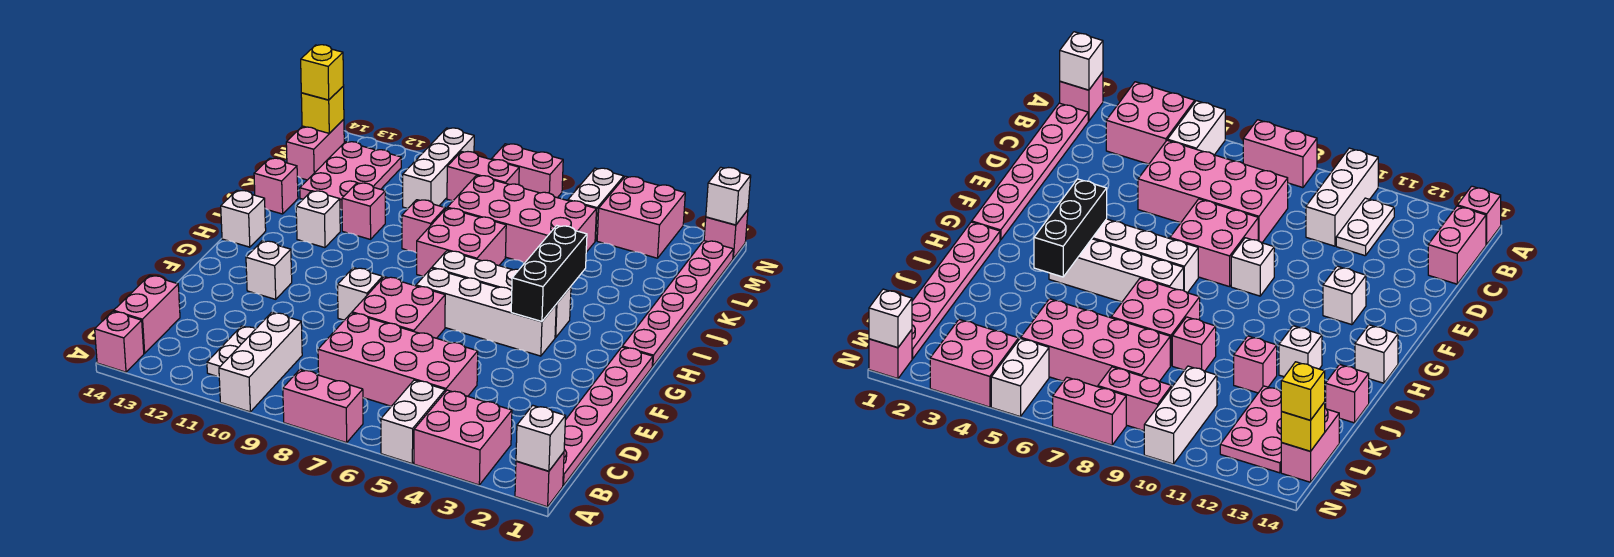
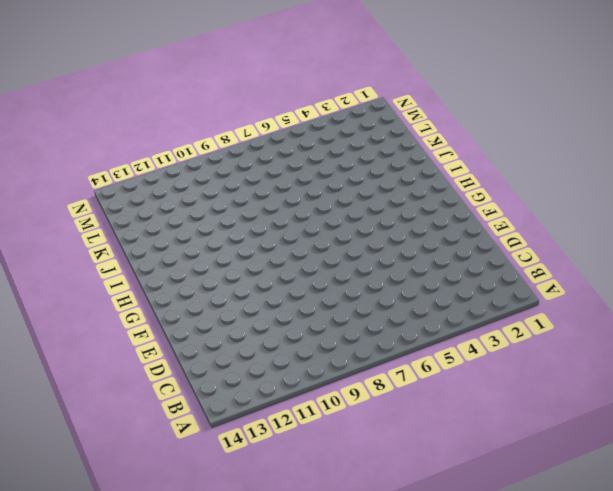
none -> pink brick A1 level 1
none -> pink brick A3:B4 level 1
none -> white brick A5:B5 level 1
none -> pink brick A7:A8 level 1

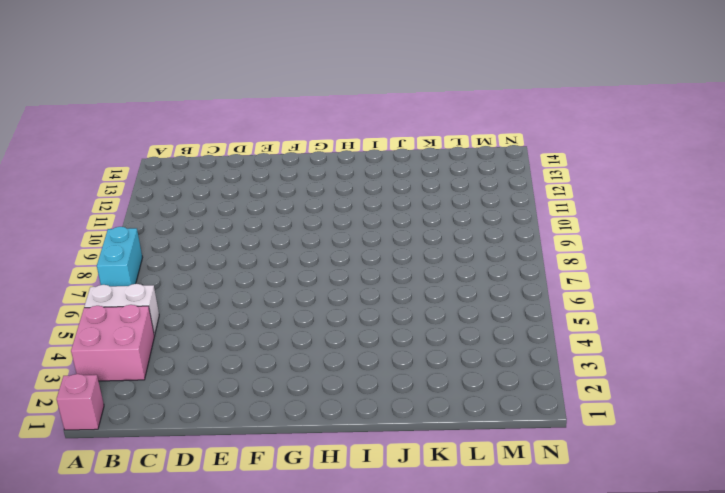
cyan brick A7:A8 level 1 -> pink brick A7:A8 level 1
none -> white brick A10:C10 level 1
none -> pink brick A14 level 1
none -> pink plate B1:G1 level 1
none -> white plate B11:C11 level 1

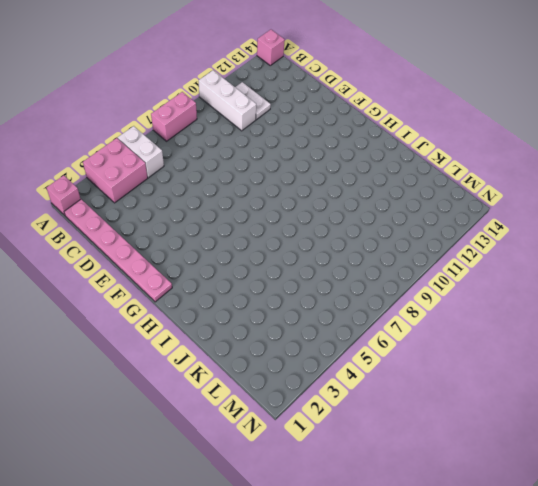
none -> pink brick B14:C14 level 1
none -> pink brick C5:D8 level 1
none -> pink brick E7:F8 level 1
none -> white brick F9 level 1

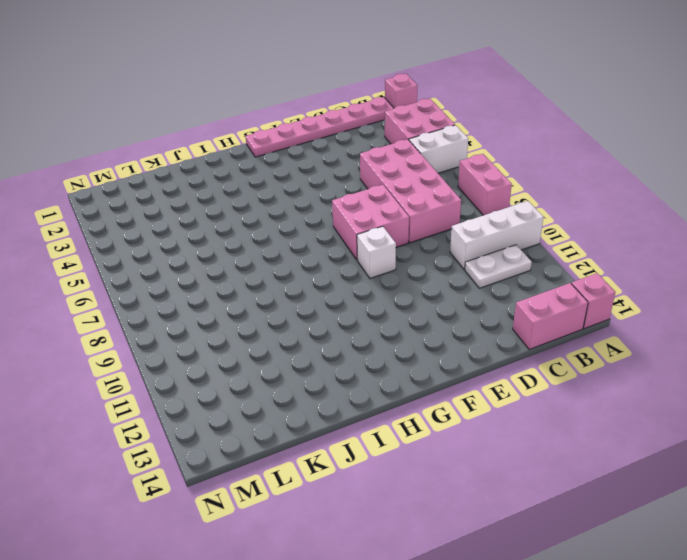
none -> white brick F12 level 1
none -> white brick G4:G7 level 1
none -> pink plate H1:M1 level 1
none -> white brick H4:H7 level 1

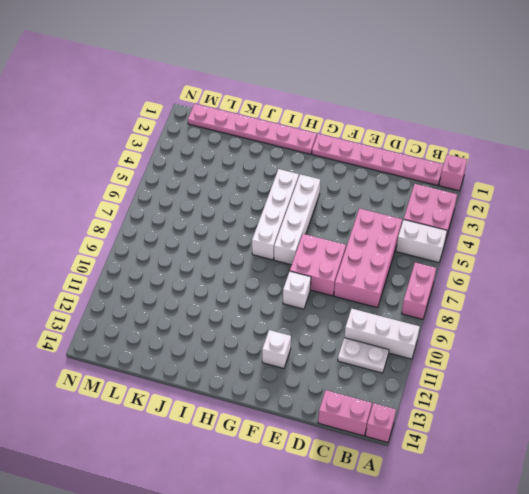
none -> white brick H14 level 1
none -> pink brick I7:J8 level 1
none -> white brick I12 level 1
none -> pink brick J9 level 1

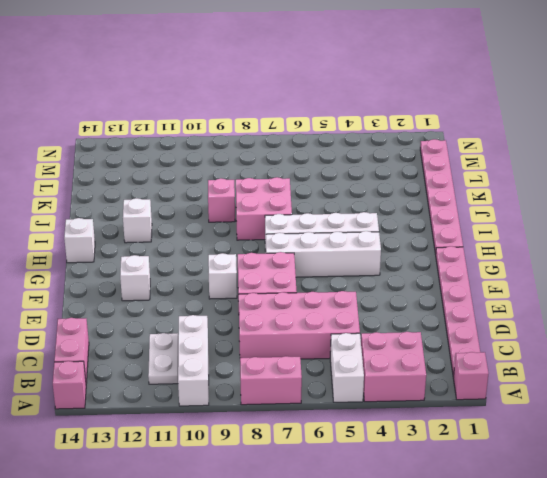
none -> pink brick J11 level 1
none -> pink brick J14 level 1
none -> pink brick K5:L8 level 1
none -> pink plate K12:M13 level 1

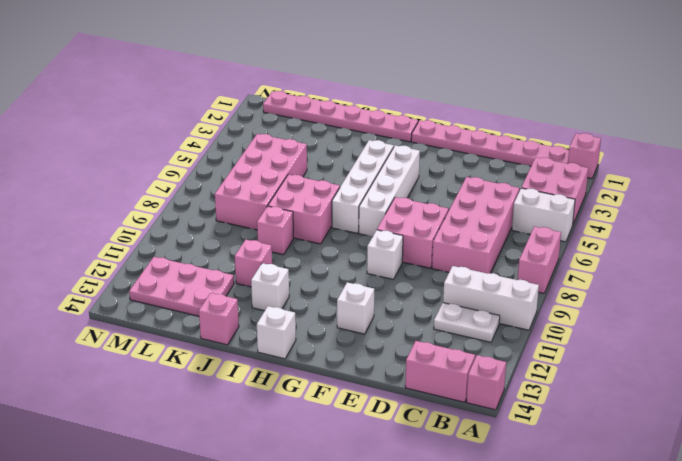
none -> white brick L10:N10 level 1
none -> pink brick L14:M14 level 1
none -> pink brick M3:N4 level 1
none -> white brick M5:N5 level 1

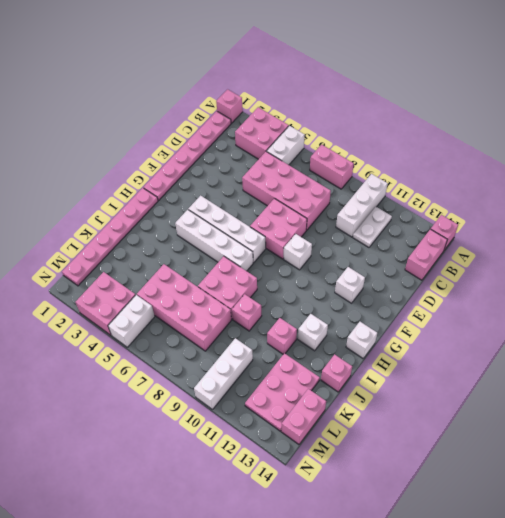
none -> pink brick M8:M9 level 1
none -> pink brick N1 level 1
none -> pink brick N7:N8 level 1
none -> white brick A1 level 2

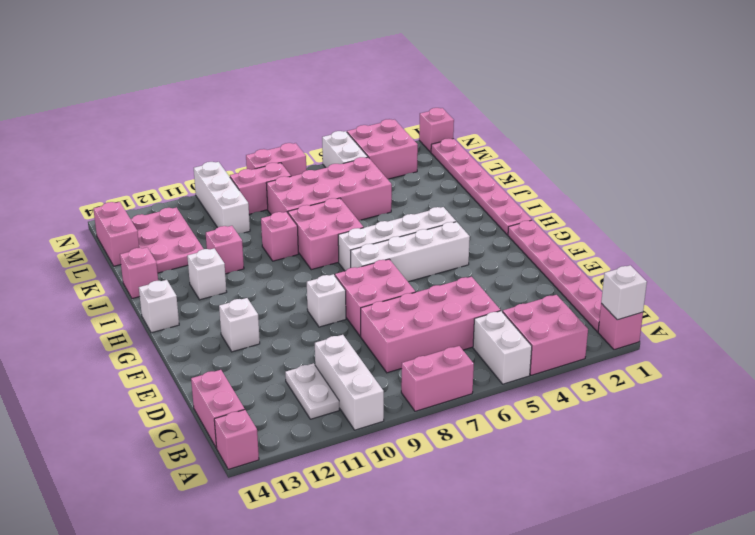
none -> black brick G4:I4 level 2
none -> yellow brick M14 level 2
none -> white brick N1 level 2
none -> yellow brick M14 level 3

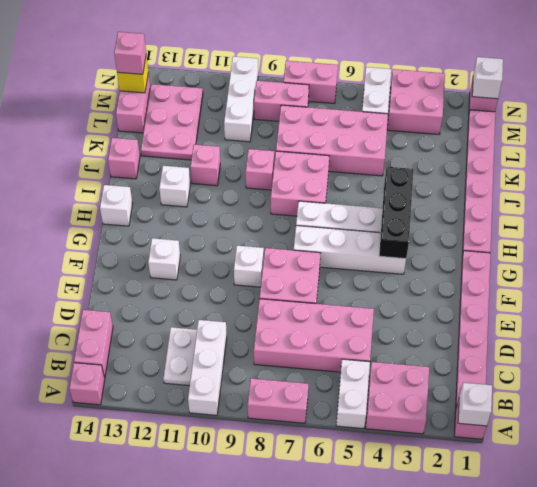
pink brick M14 level 3 -> yellow brick M14 level 3

